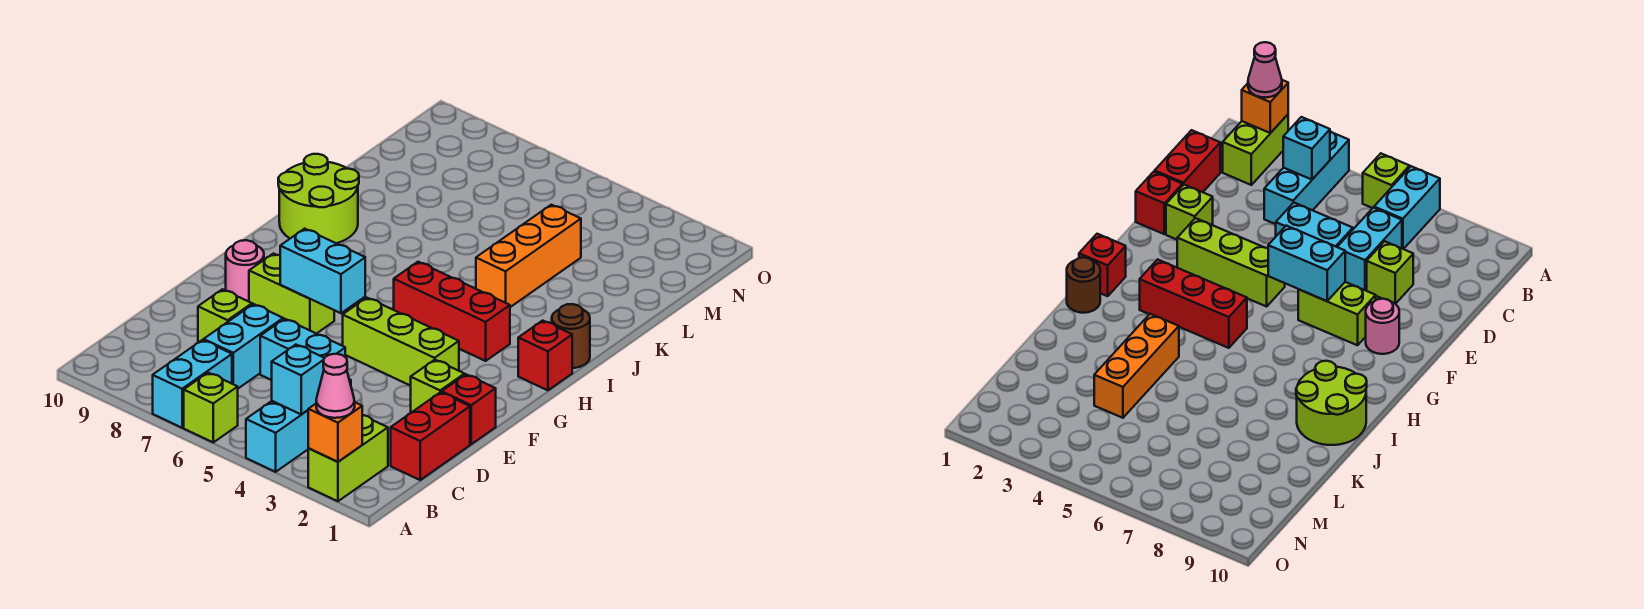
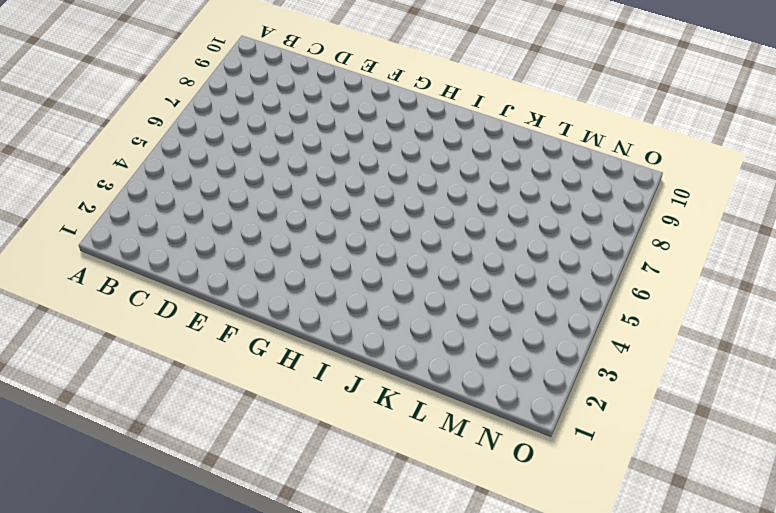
none -> lime brick A2:B2 level 1
none -> cyan brick A4:C4 level 1
none -> lime brick A6 level 1

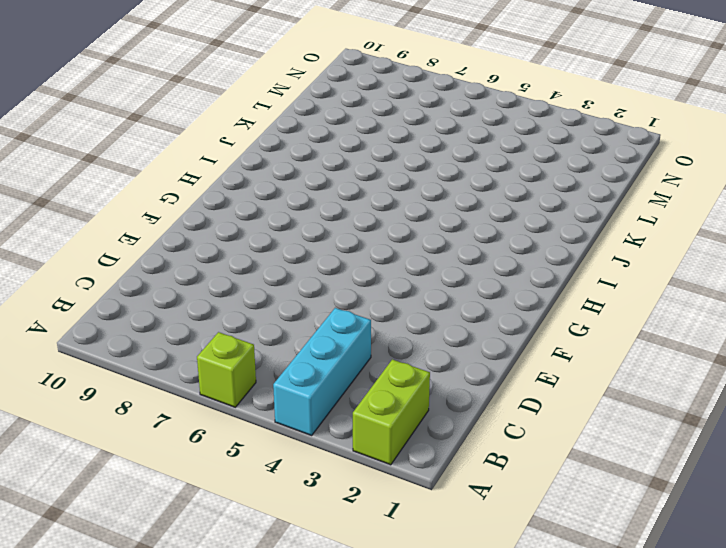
none -> cyan brick A7:B7 level 1
none -> red brick C1:D1 level 1
none -> cyan brick C7:D7 level 1

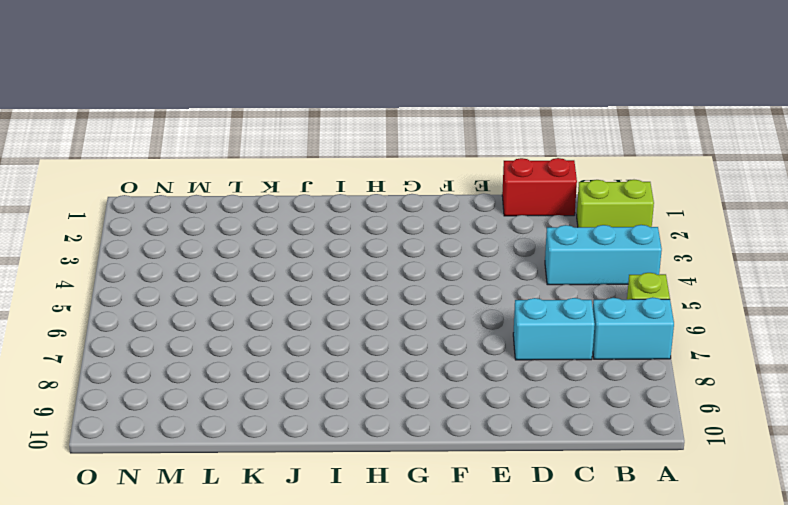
none -> cyan brick D5:D6 level 1
none -> lime brick D8 level 1
none -> red brick E1 level 1

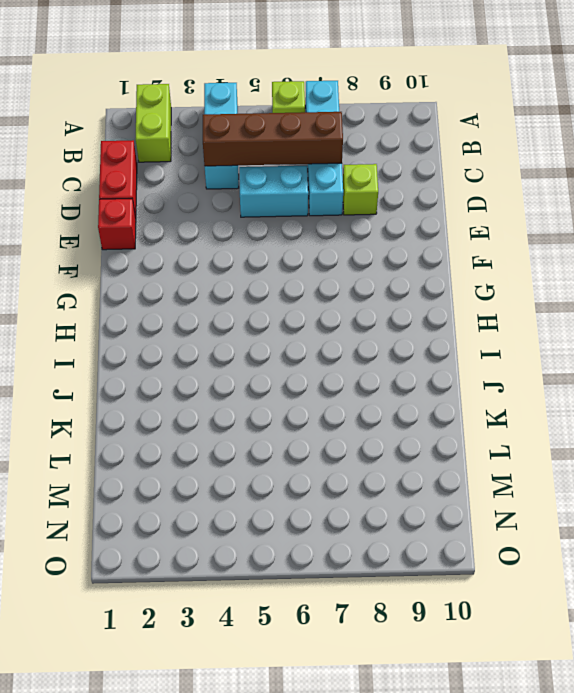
brown brick C4:C7 level 2 -> none
none -> lime brick E2 level 1
none -> lime brick F3:F5 level 1
none -> lime brick F7:F8 level 1

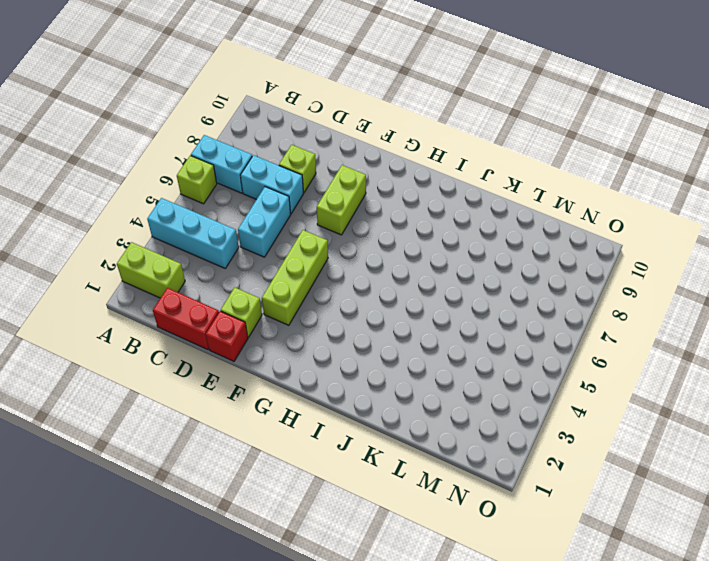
none -> pink round brick F9 level 1
none -> red brick H1 level 1
none -> red brick H3:H5 level 1

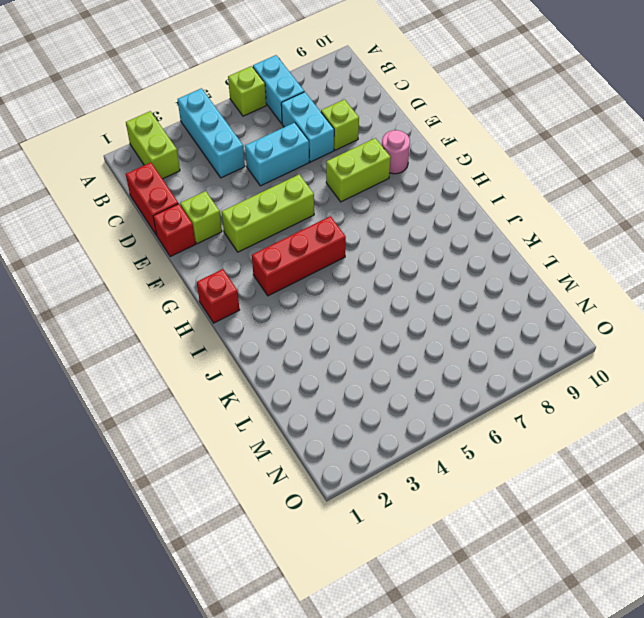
none -> brown round brick I1 level 1
none -> lime round brick I9:J10 level 1
none -> orange brick J4:L4 level 1

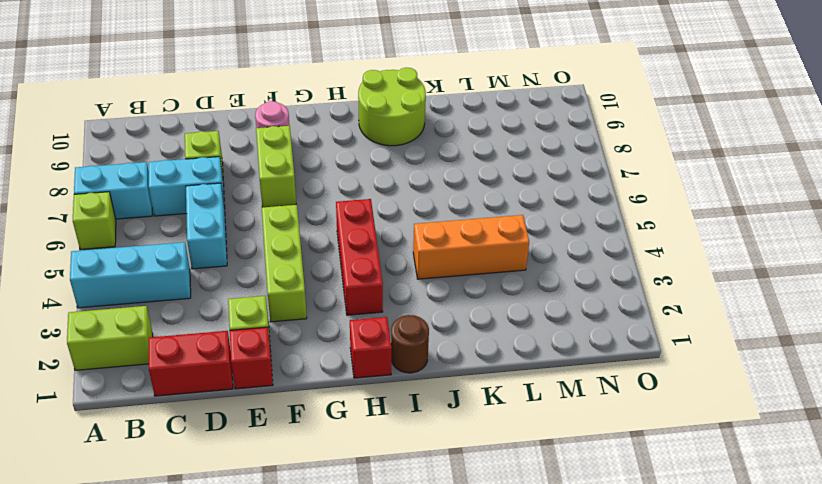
none -> orange brick A2 level 2
none -> cyan brick B4 level 2
none -> cyan brick F6:F7 level 2

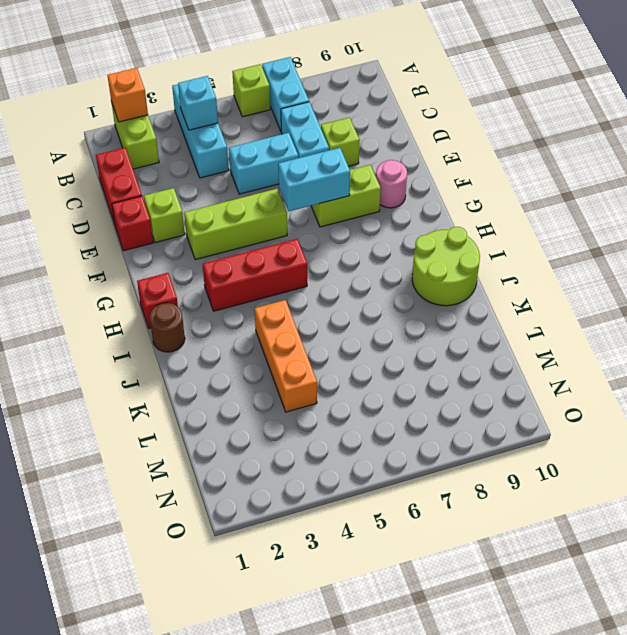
none -> pink cone A2 level 3

